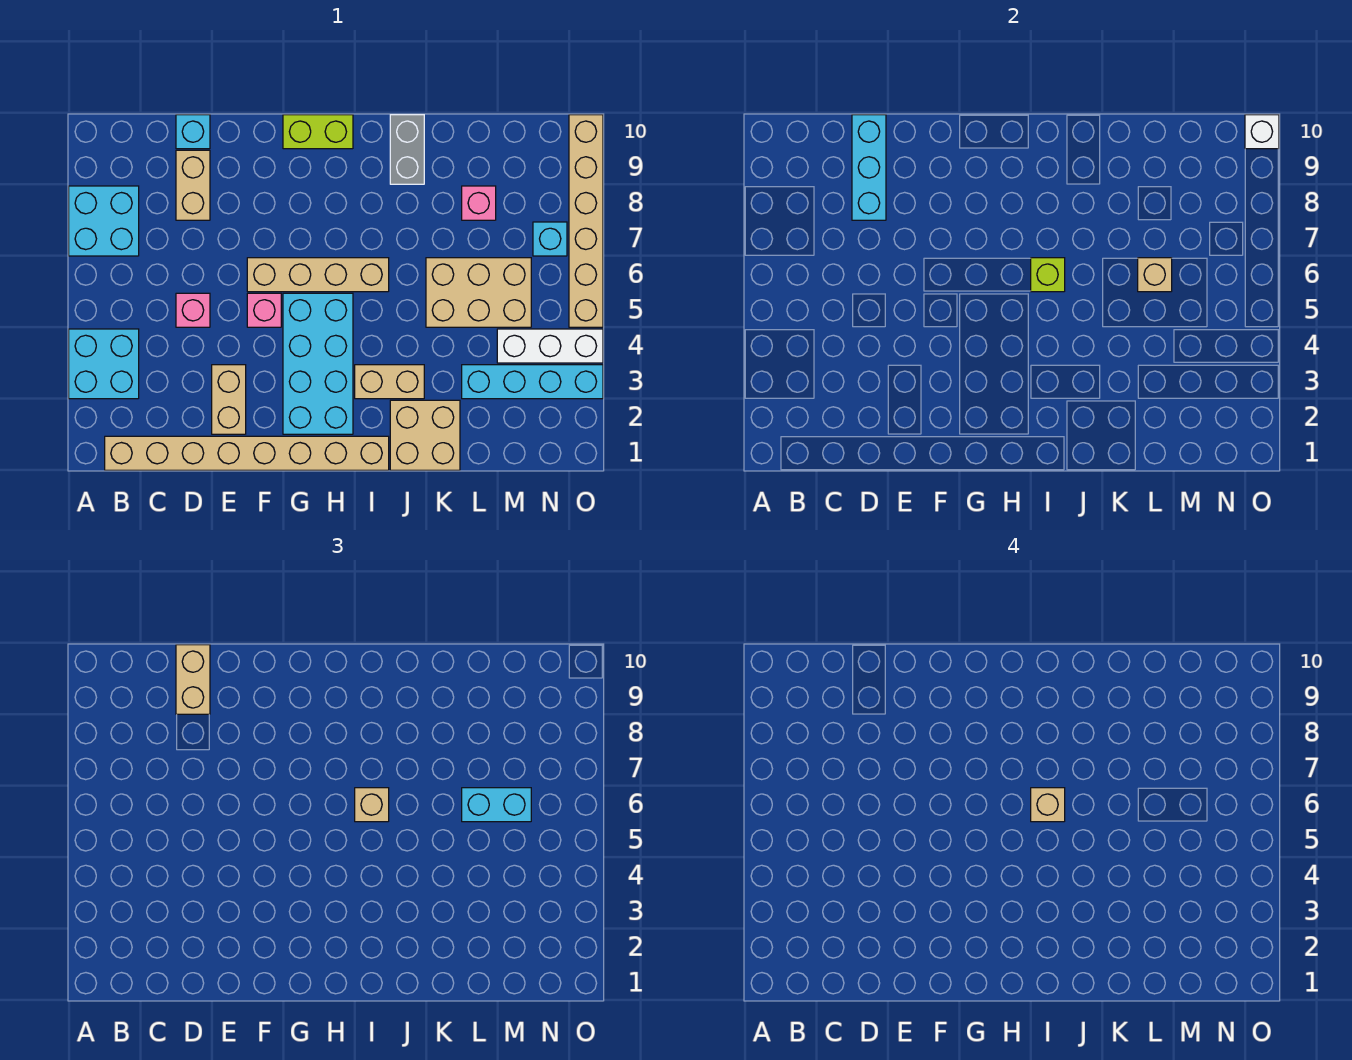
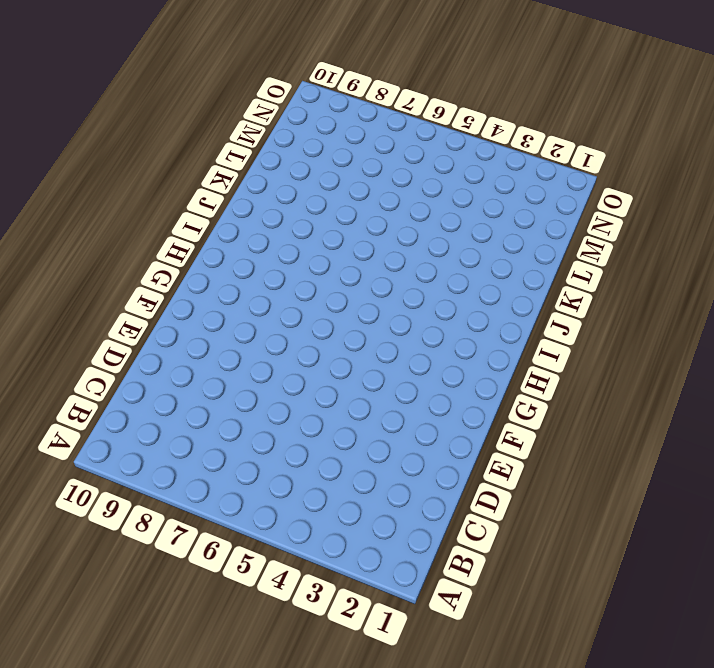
none -> cyan brick A3:B4 level 1
none -> cyan brick A7:B8 level 1
none -> tan brick B1:I1 level 1

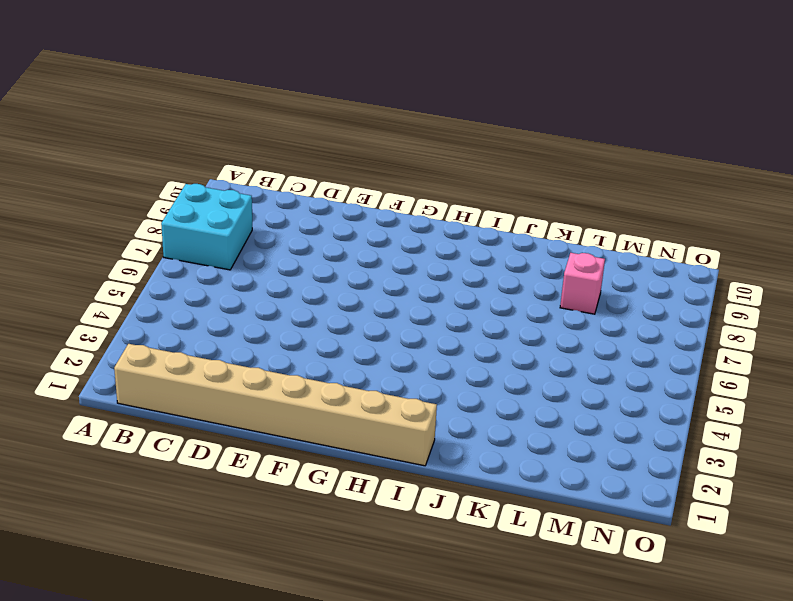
none -> cyan brick A3:B4 level 1
none -> pink brick D5 level 1
none -> tan brick D8:D9 level 1

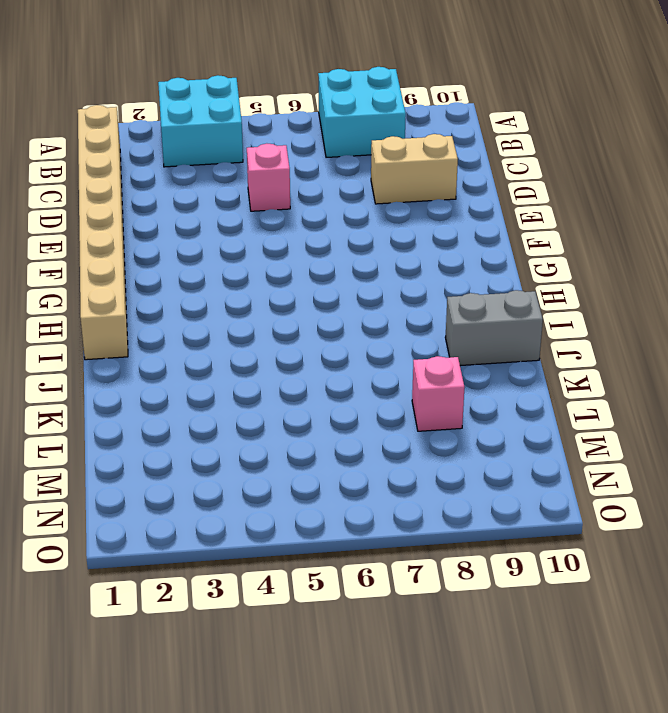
none -> cyan brick D10 level 1
none -> tan brick E2:E3 level 1
none -> pink brick F5 level 1

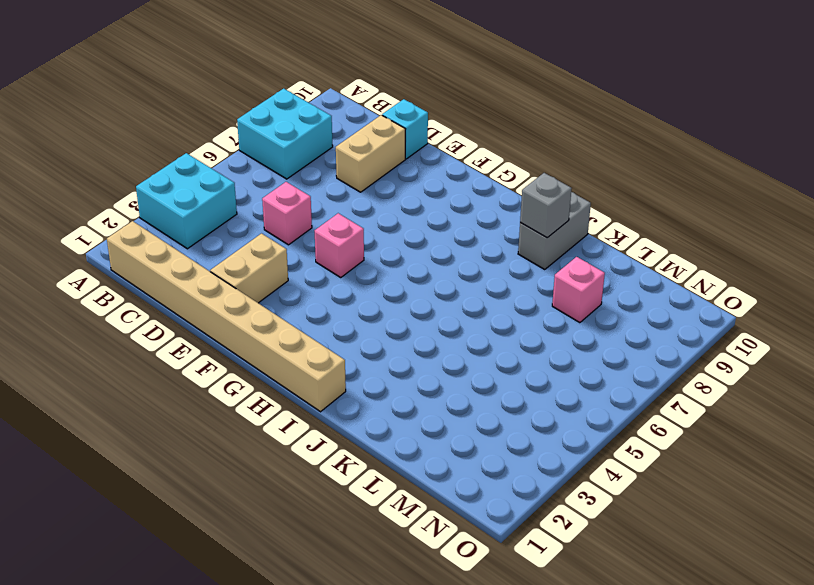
grey brick J9 level 2 -> none
none -> tan brick F6:I6 level 1
none -> cyan brick G2:H5 level 1
none -> lime brick G10:H10 level 1

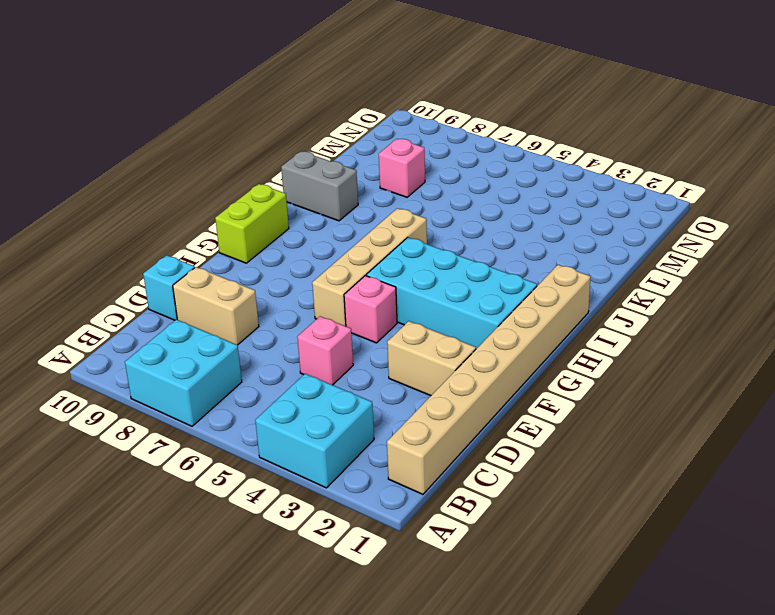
none -> tan brick I3:J3 level 1
none -> tan brick J1:K2 level 1
none -> tan brick K5:M6 level 1

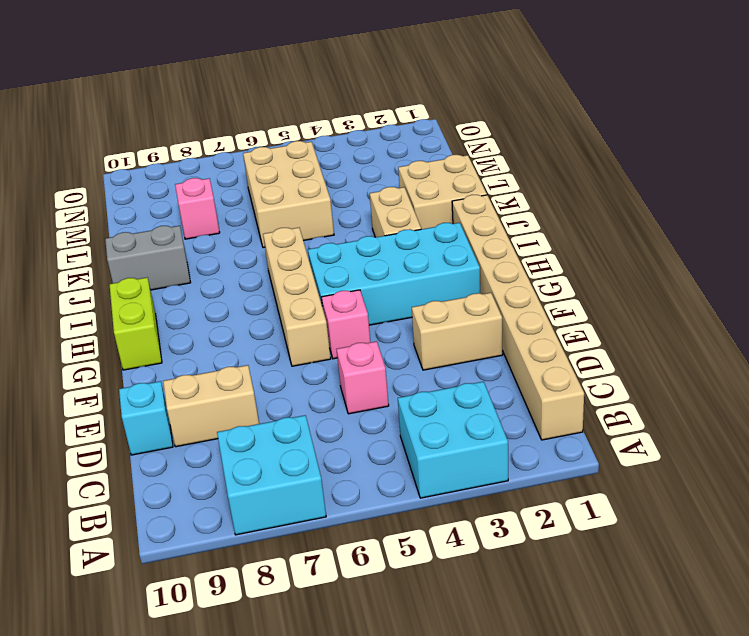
none -> cyan brick L3:O3 level 1
none -> white brick M4:O4 level 1
none -> cyan brick N7 level 1

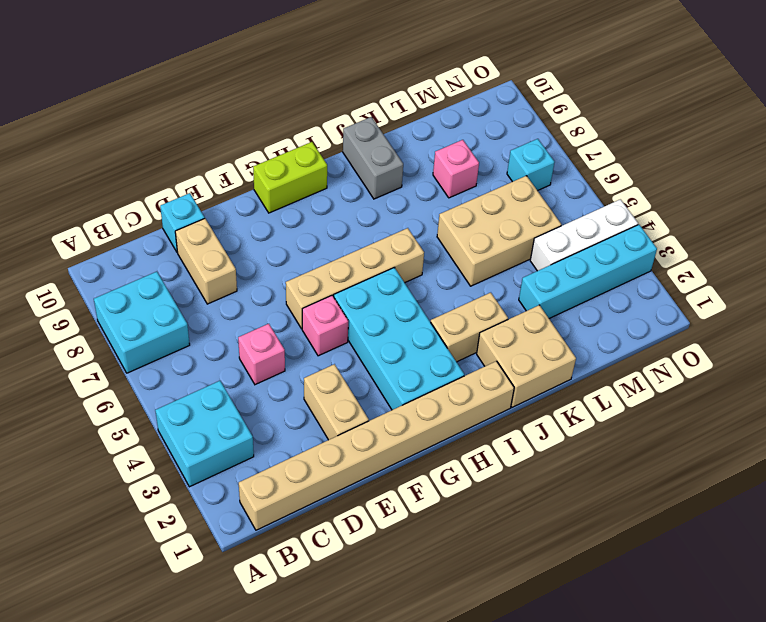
none -> tan brick O5:O10 level 1
none -> cyan brick D8:D10 level 2
none -> lime brick I6 level 2

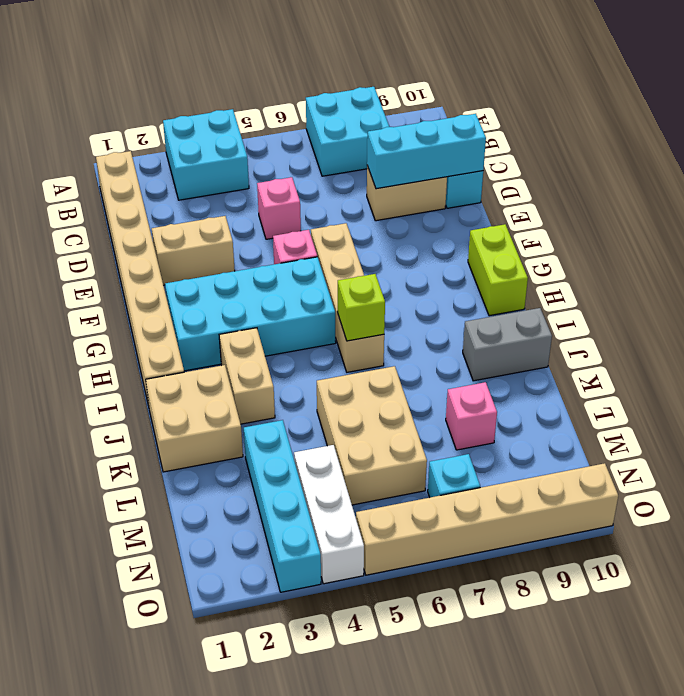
none -> tan brick L6 level 2
none -> white brick O10 level 2
none -> tan brick D9:D10 level 3

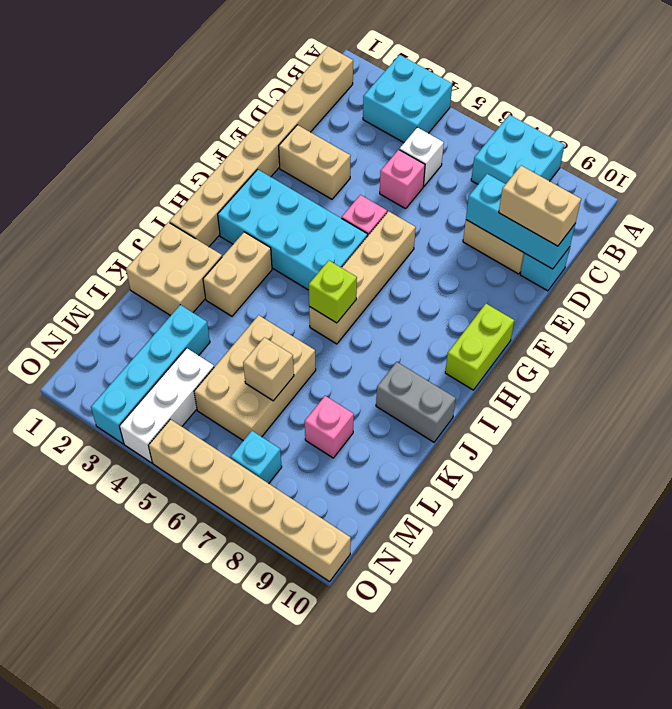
white brick C5 level 1 -> white brick O10 level 2
none -> tan brick I6 level 3
none -> cyan brick L6:M6 level 3
none -> tan brick I6 level 4

